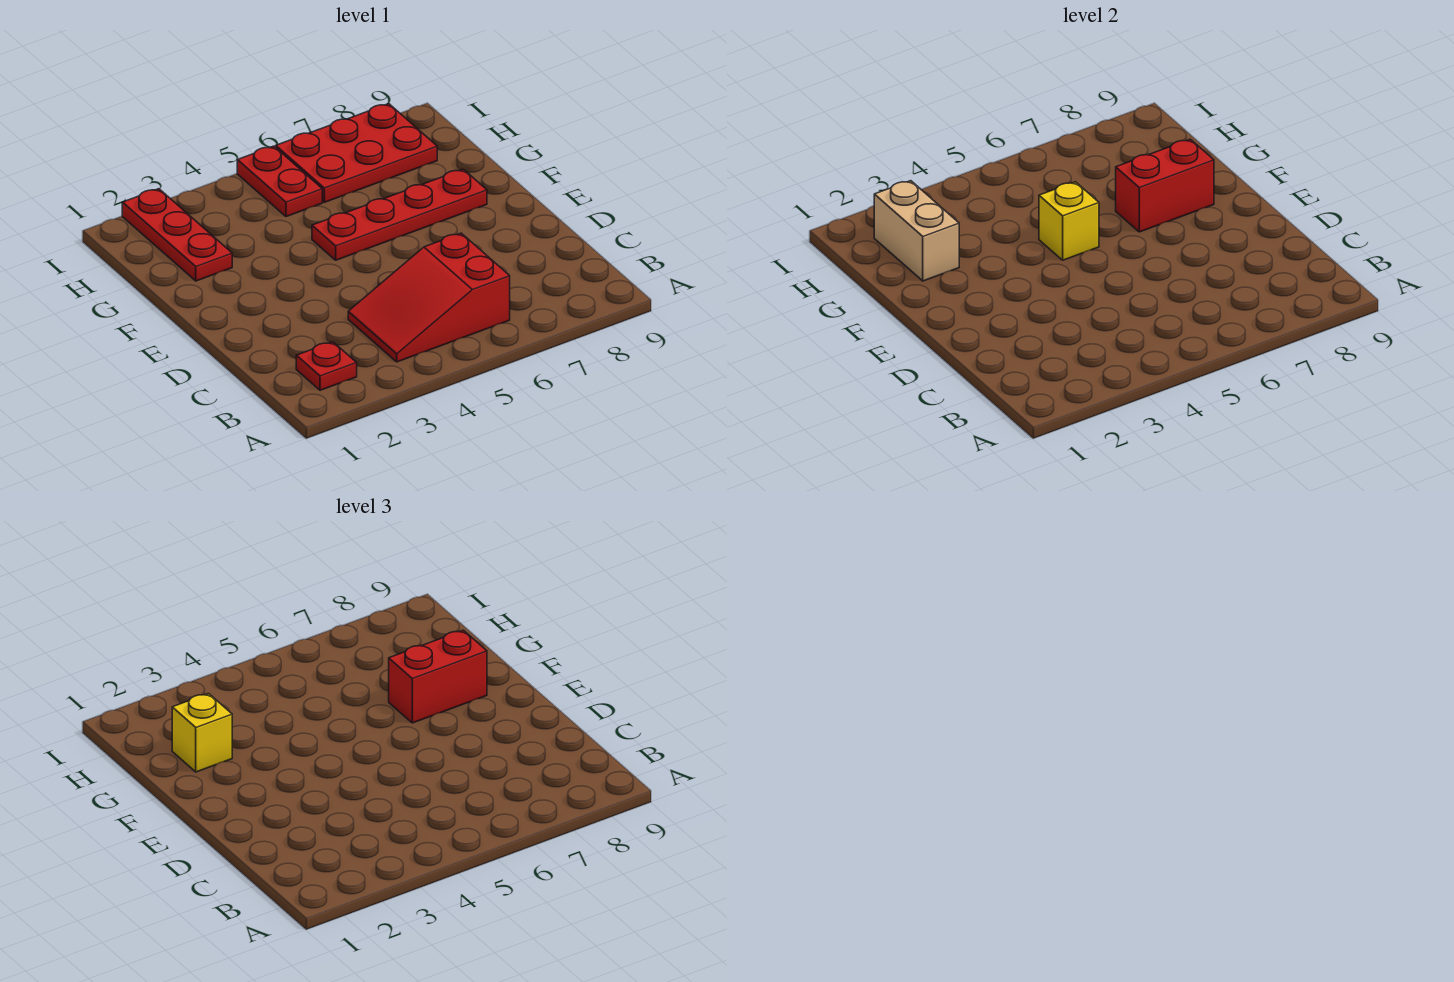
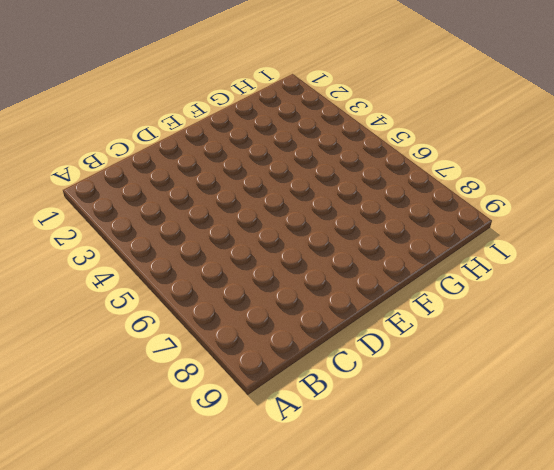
none -> red plate B2 level 1
none -> red slope B4:C6 level 1 top 6

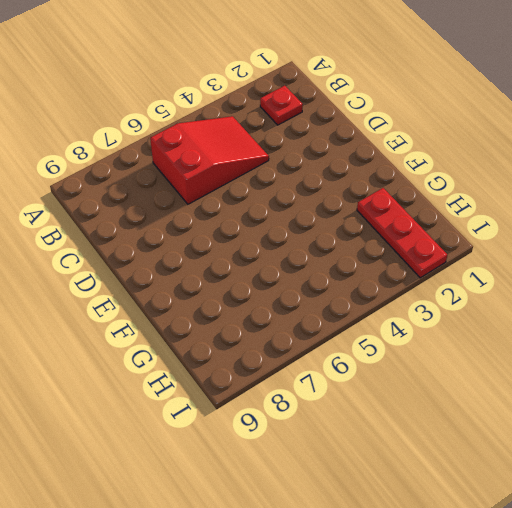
none -> red plate F5:F8 level 1
none -> red plate H5:I5 level 1

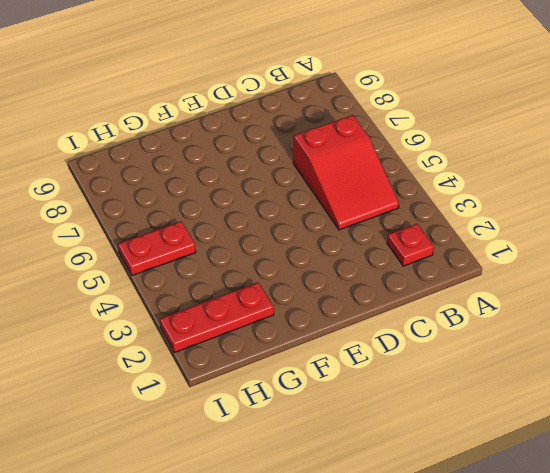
none -> red plate F5:F8 level 1
none -> red plate H6:I8 level 1

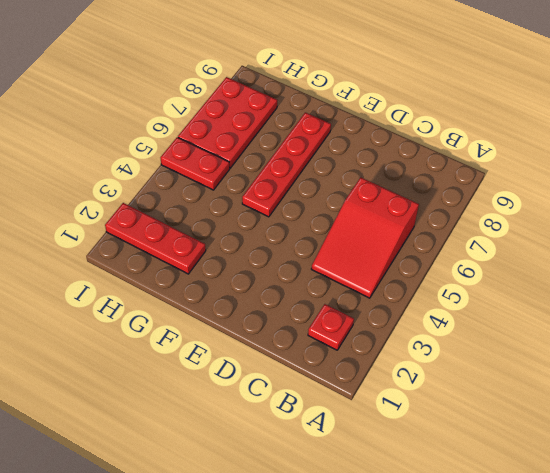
none -> yellow brick F5 level 2
none -> red brick F7:F8 level 2

